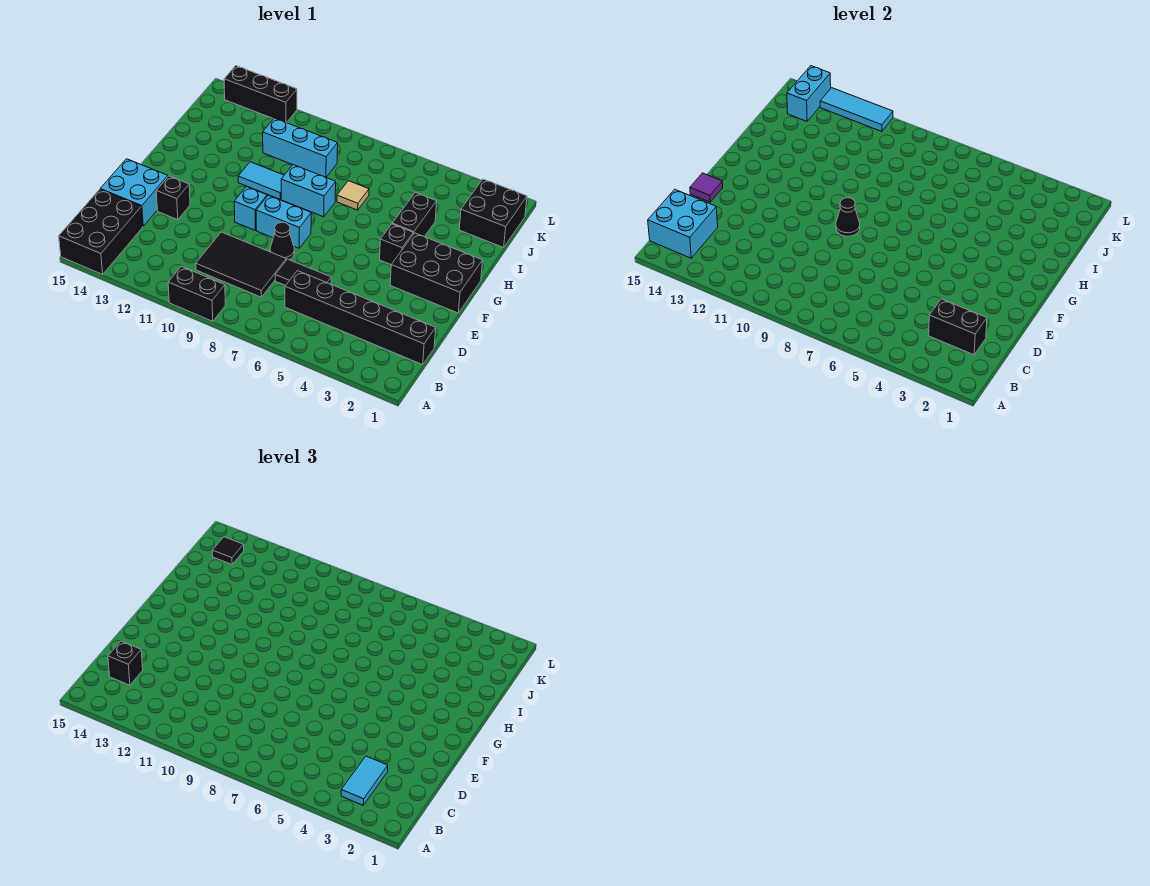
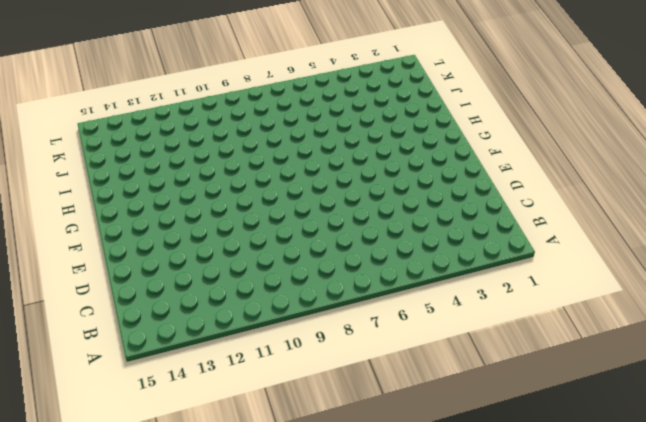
none -> black brick A9:A10 level 1
none -> black brick A14:C15 level 1
none -> black brick C1:C6 level 1

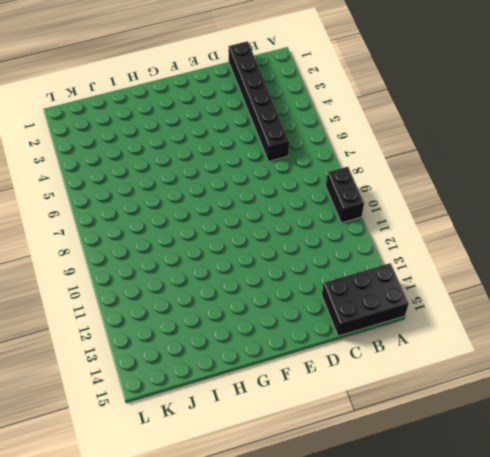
none -> black tile C8:D10 level 1
none -> black tile D6:D7 level 1
none -> cyan brick D14:E15 level 1

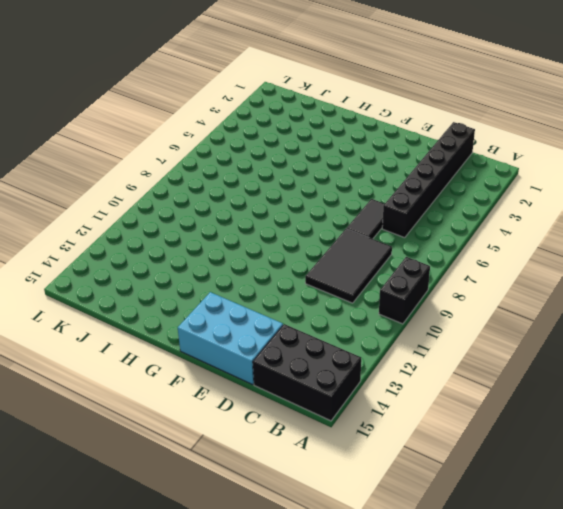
cyan brick D14:F15 level 1 -> cyan brick D14:E15 level 1
none -> black cone E8 level 1
none -> black brick E13 level 1
none -> black brick F1:G3 level 1

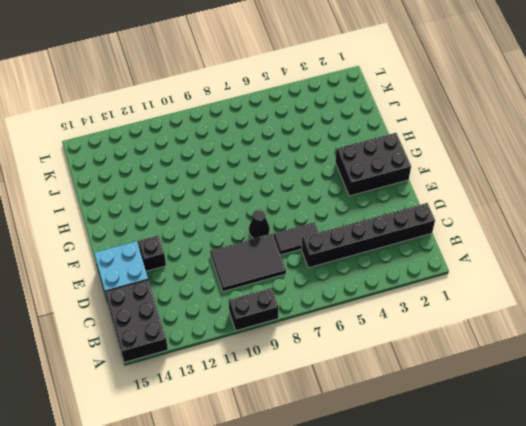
none -> cyan brick F8:F9 level 1
none -> cyan brick F10 level 1
none -> black brick G4 level 1

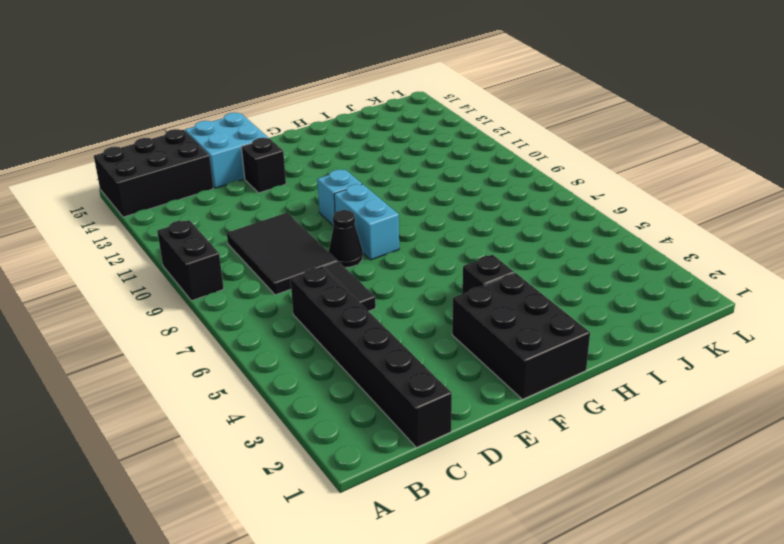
none -> black brick H4:I4 level 1
none -> cyan brick H8:H9 level 1
none -> cyan tile H10:H11 level 1

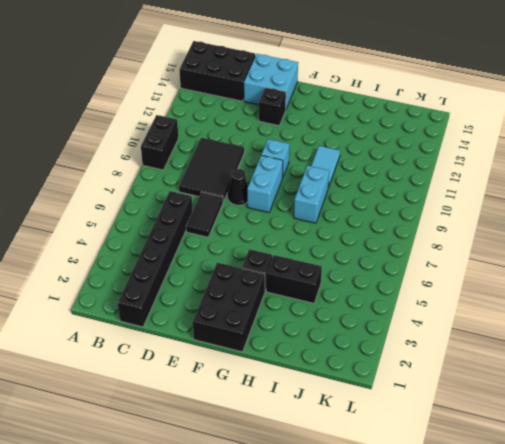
none -> tan tile I7 level 1
none -> black brick J1:K2 level 1
none -> cyan brick J9:J11 level 1

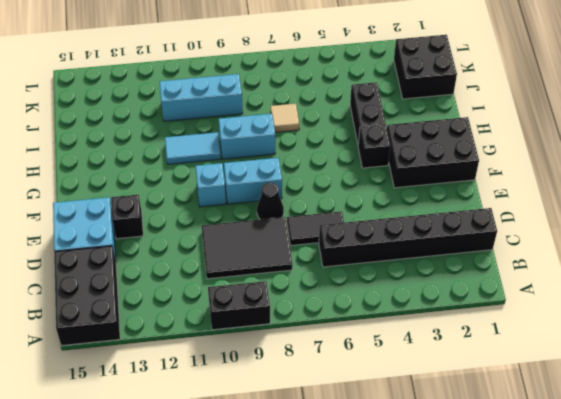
none -> black brick L12:L14 level 1
none -> cyan brick B14:C15 level 2
none -> black brick C2:C3 level 2

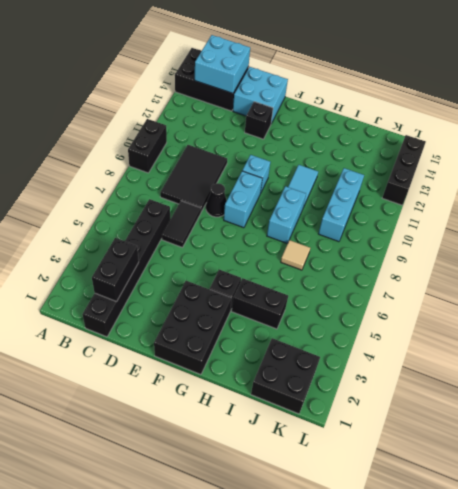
none -> purple tile E15 level 2
none -> black cone F9 level 2
none -> cyan brick K14:L14 level 2

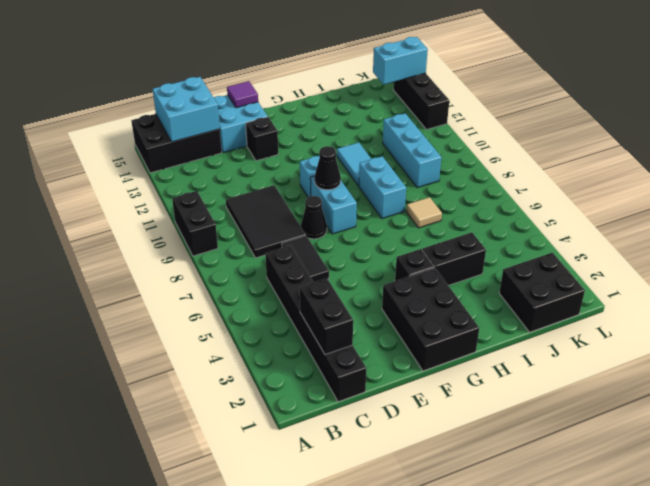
none -> cyan tile L11:L13 level 2
none -> cyan tile B3:C3 level 3
none -> black brick C14 level 3

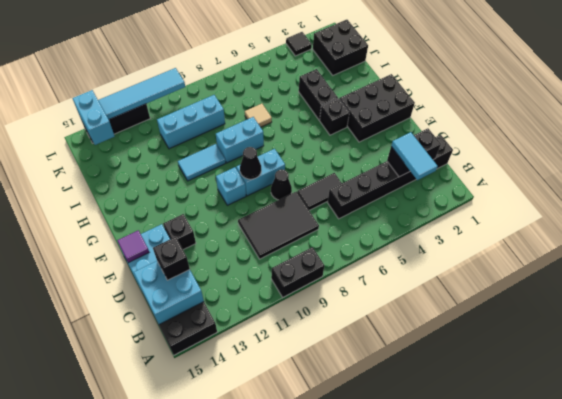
black tile L3 level 1 -> black tile K14 level 3
cyan tile L10:L13 level 2 -> cyan tile L11:L13 level 2

